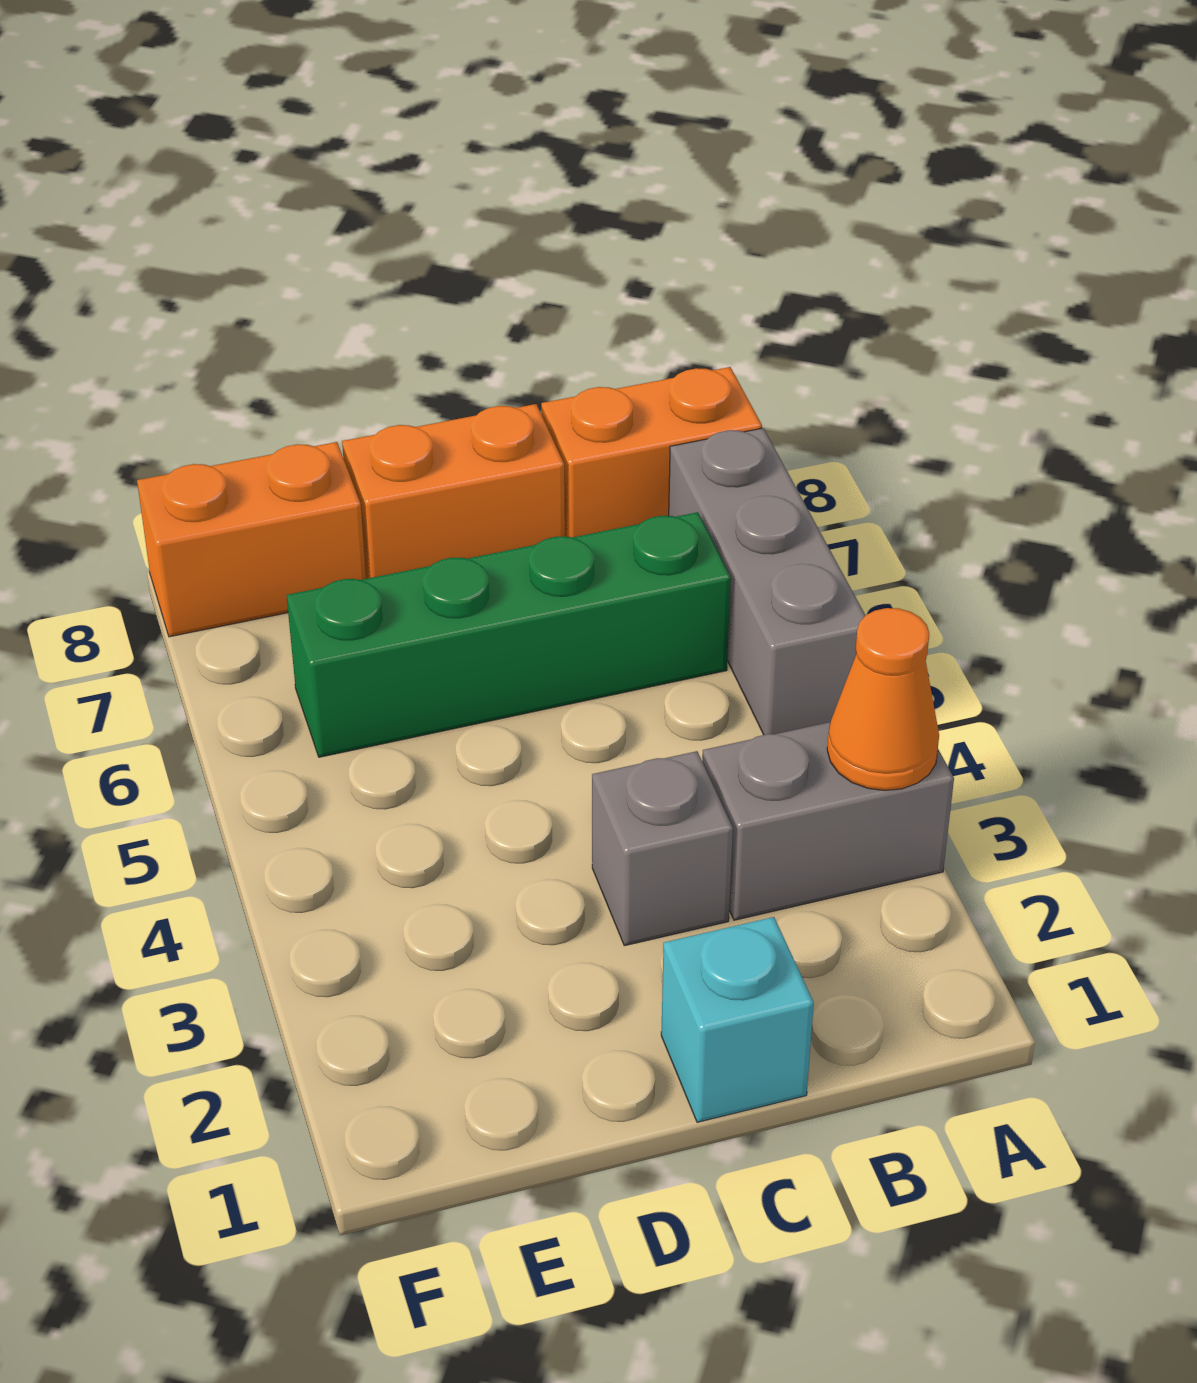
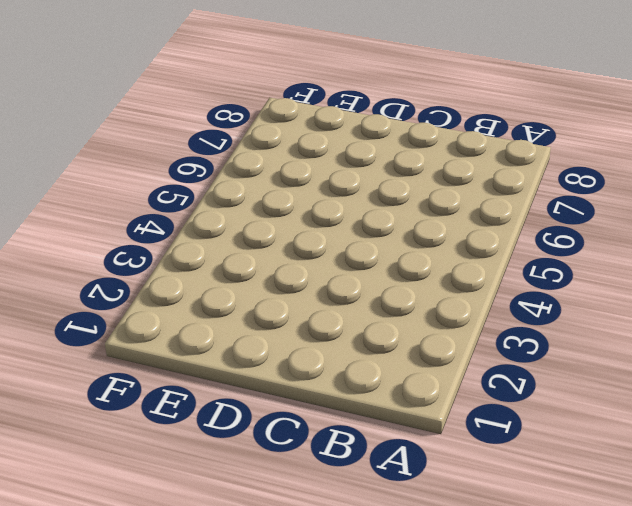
none -> grey brick A3:B3 level 1
none -> grey brick A5:A7 level 1

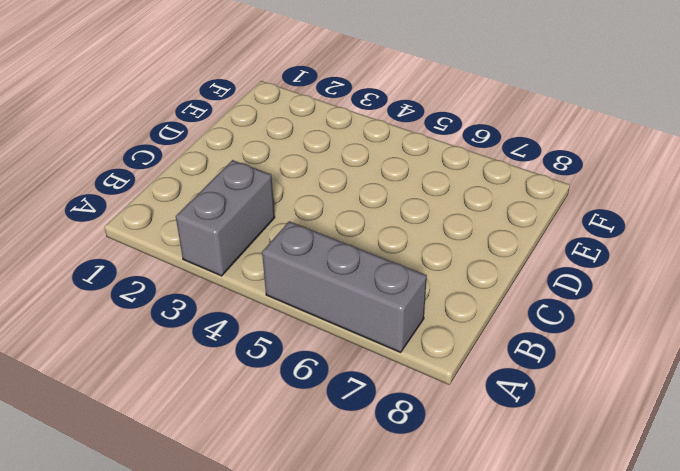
none -> orange brick A8:B8 level 1
none -> green brick B6:E6 level 1

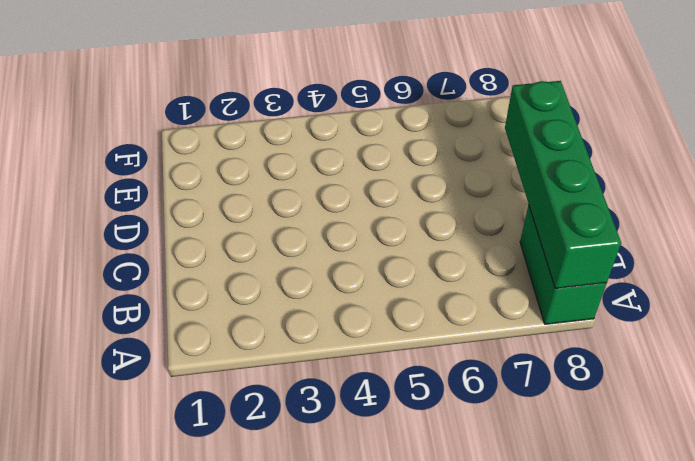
green brick A8:B8 level 1 -> orange brick A8:B8 level 1
green brick A8:D8 level 2 -> green brick B6:E6 level 1
none -> grey brick A3:B3 level 1
none -> grey brick A5:A7 level 1

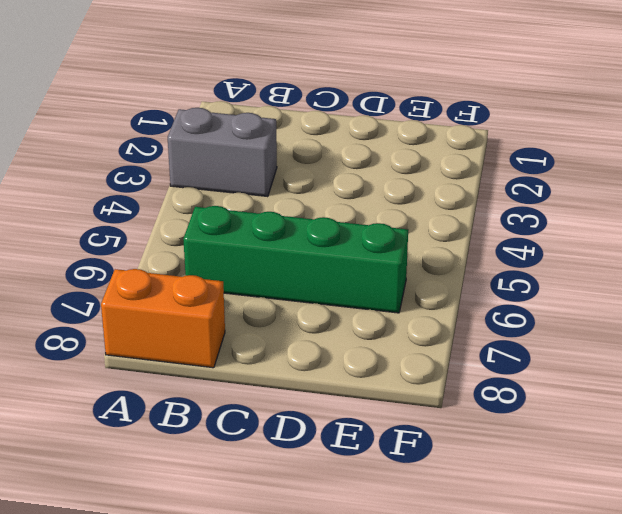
none -> grey brick A5:A7 level 1
none -> cyan brick C1 level 1

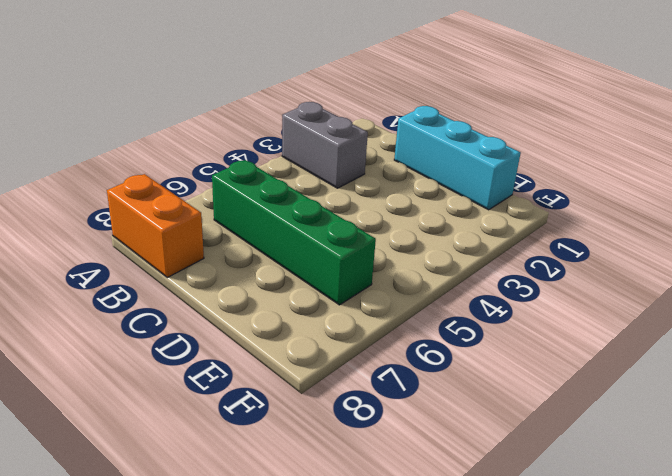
cyan brick C1:E1 level 1 -> cyan brick C1 level 1
none -> grey brick A5:A7 level 1
none -> grey brick C3 level 1

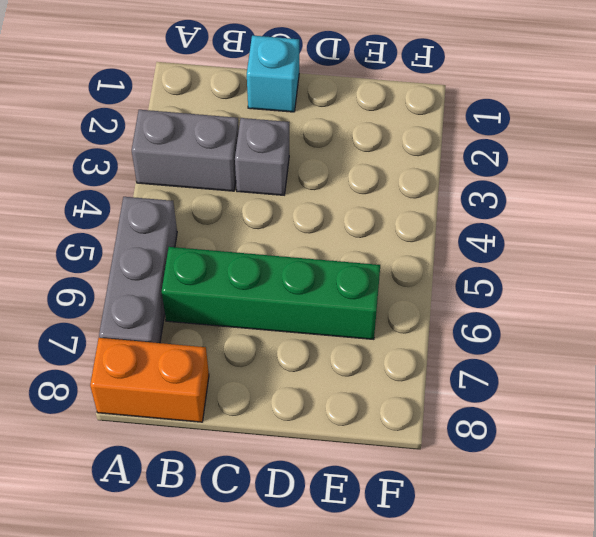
none -> orange brick C8:D8 level 1
none -> orange brick E8:F8 level 1

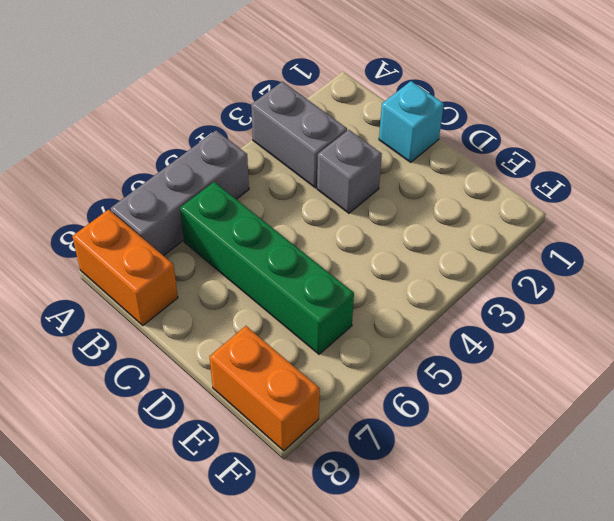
none -> orange brick C8:D8 level 1
none -> orange cone A3 level 2

